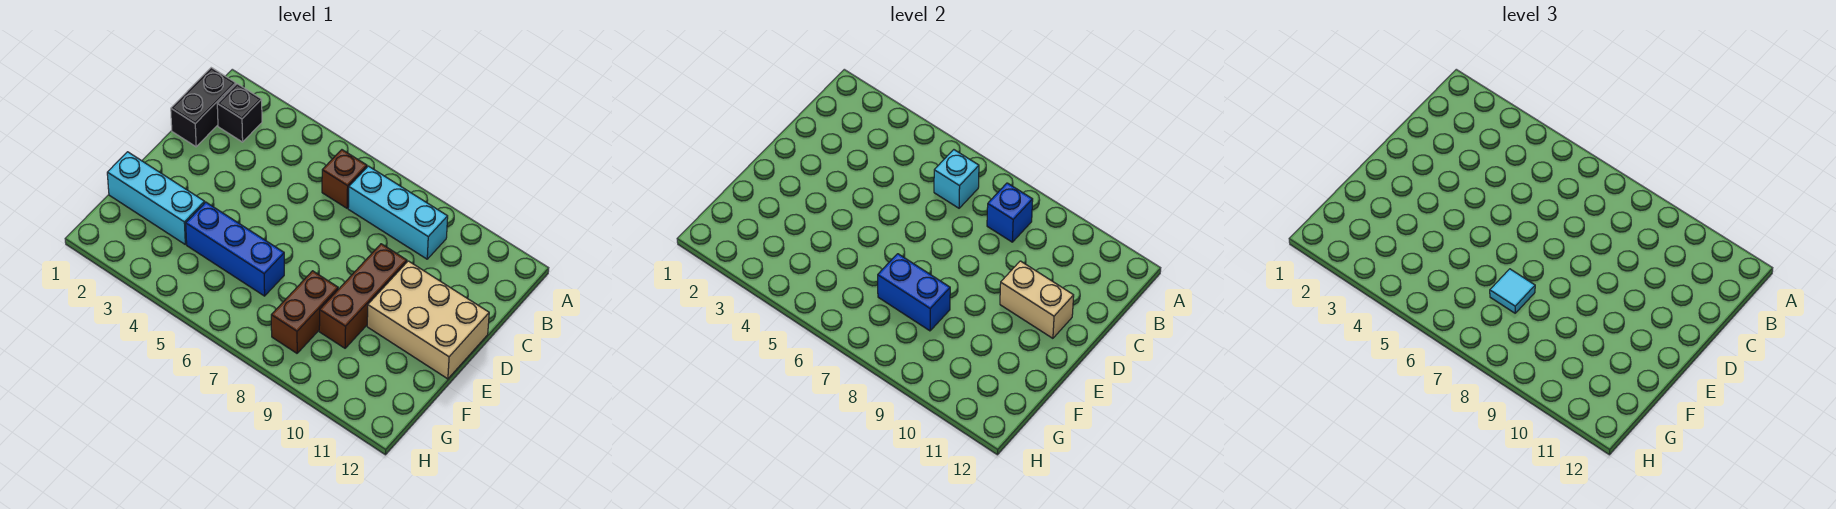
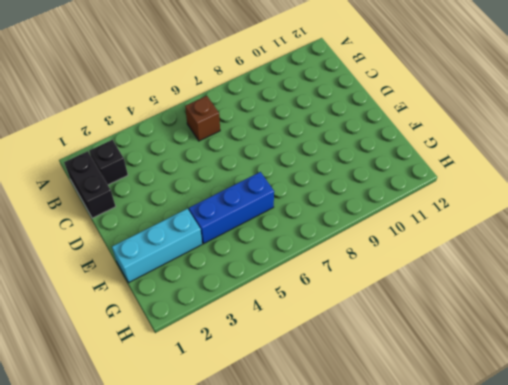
none -> cyan brick B7:B9 level 1
none -> brown brick D9:F9 level 1
none -> tan brick D10:E12 level 1

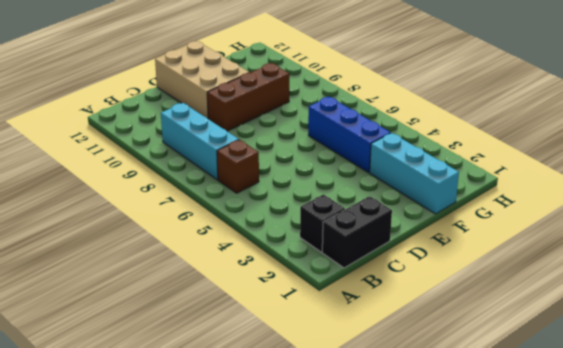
none -> brown brick F8:G8 level 1
none -> cyan brick B6 level 2
none -> blue brick B8 level 2

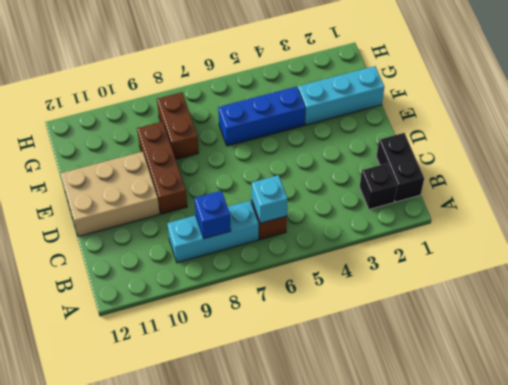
none -> tan brick D10:D11 level 2
none -> blue brick F7:F8 level 2
none -> cyan tile F7 level 3

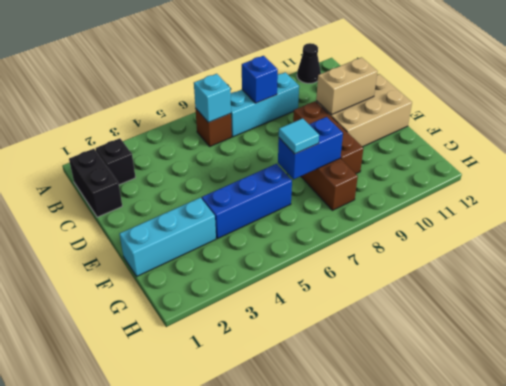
black cone A11 level 1 -> none

